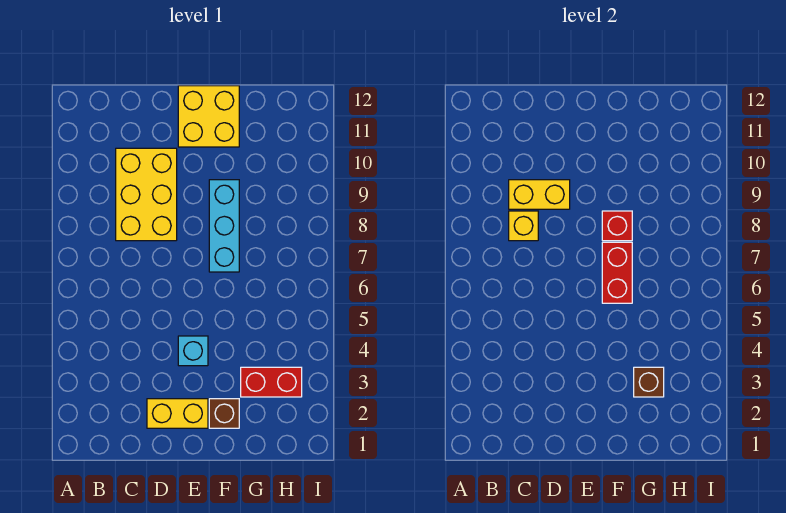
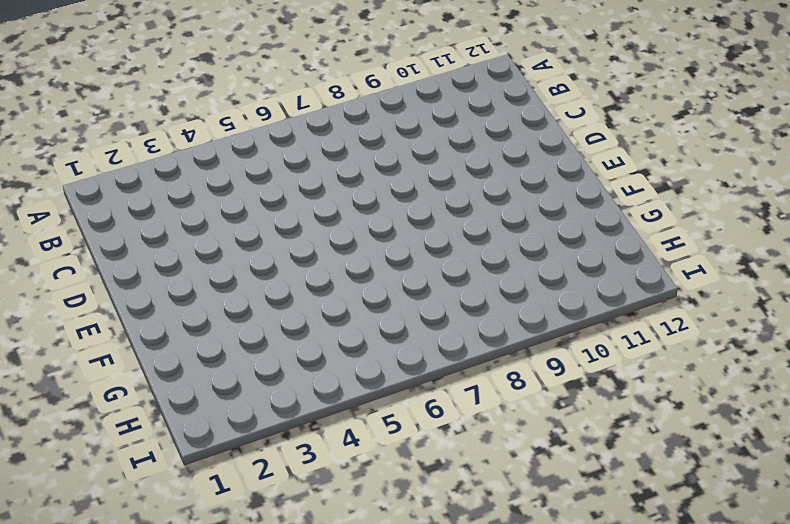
none -> yellow brick C8:D10 level 1
none -> yellow brick D2:E2 level 1
none -> cyan brick E4 level 1

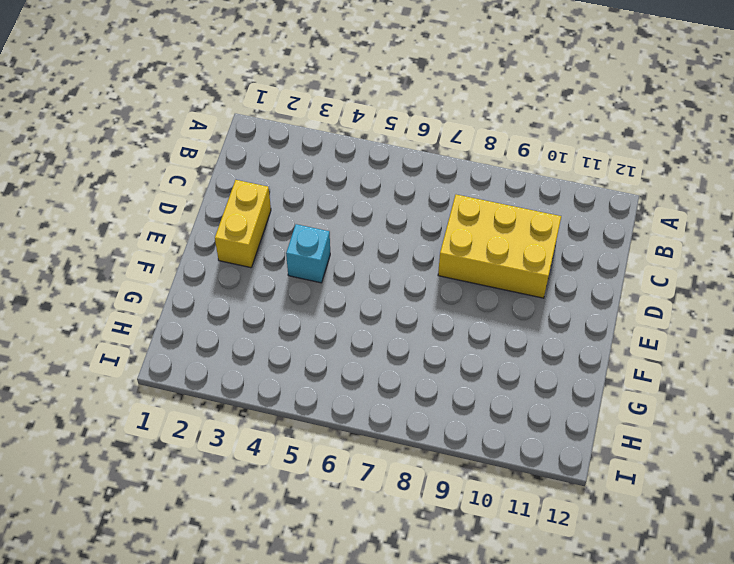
none -> yellow brick E11:F12 level 1
none -> brown brick F2 level 1
none -> cyan brick F7:F9 level 1

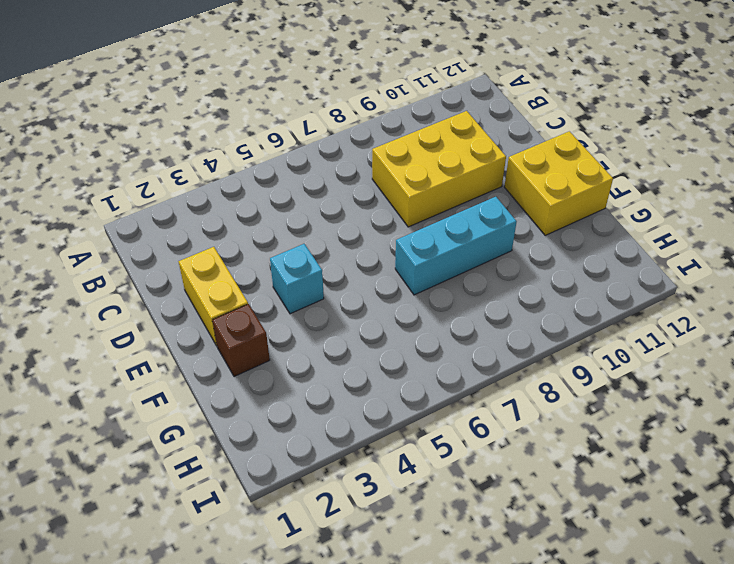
none -> red brick G3:H3 level 1
none -> yellow brick C8 level 2
none -> yellow brick C9:D9 level 2

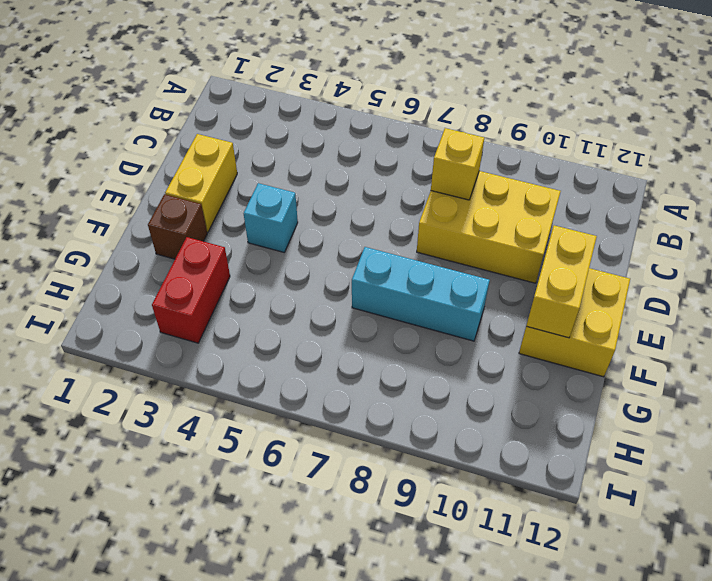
yellow brick E11:F11 level 2 -> yellow brick C9:D9 level 2
none -> red brick F6:F7 level 2
none -> red brick F8 level 2
none -> brown brick G3 level 2

